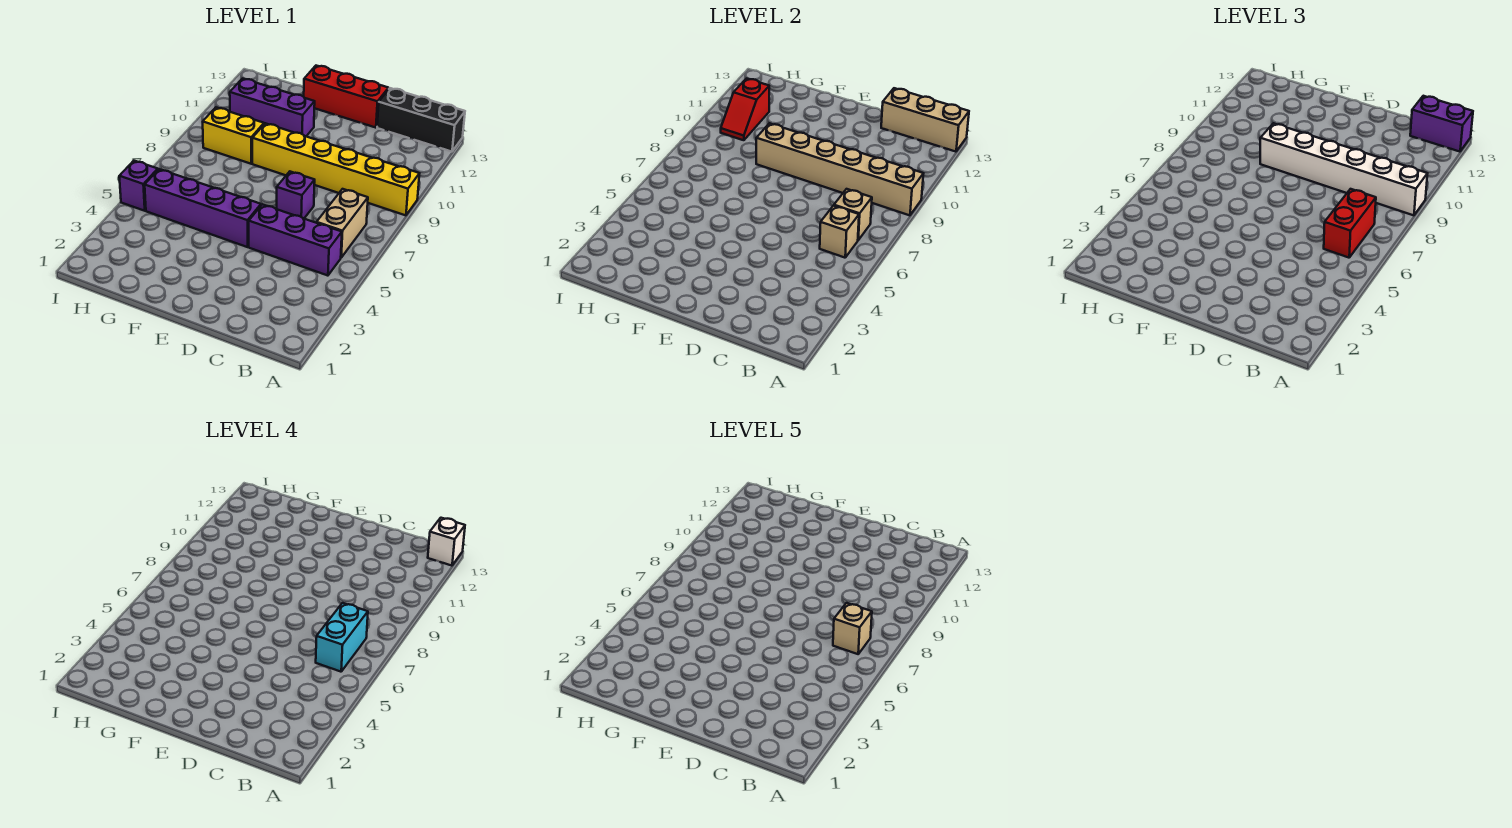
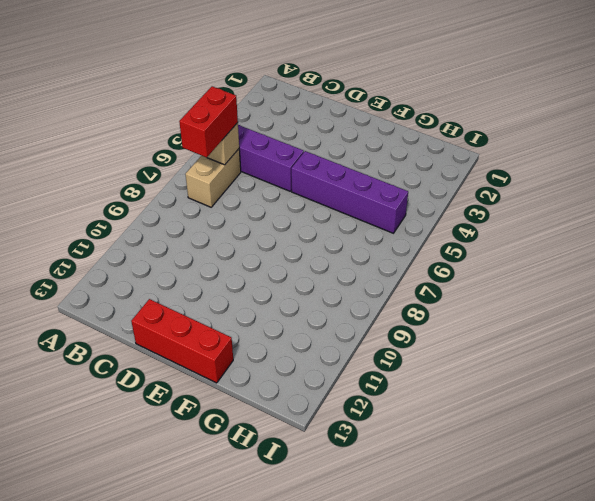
none -> yellow brick A9:F9 level 1
none -> black brick A13:C13 level 1
none -> purple brick D7 level 1

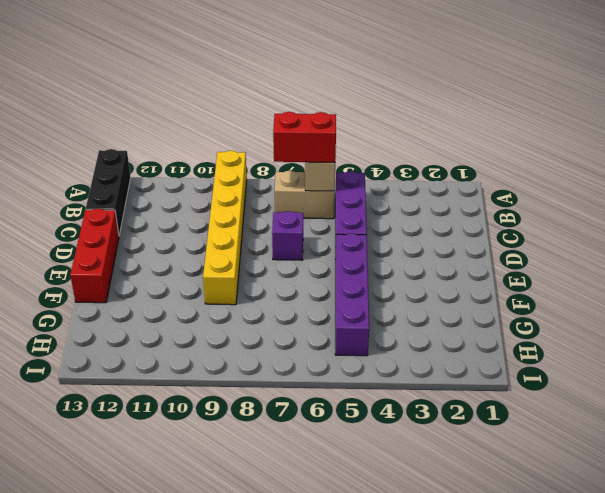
none -> purple brick F11:H11 level 1
none -> yellow brick G9:H9 level 1
none -> purple brick I5 level 1

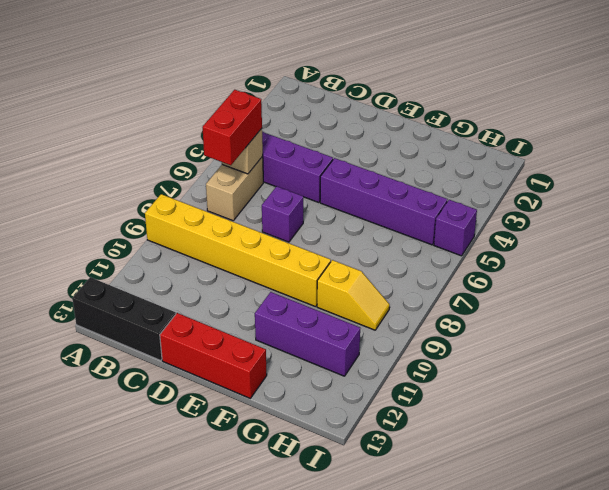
yellow slope G9:H9 level 1 top G -> yellow brick G9:H9 level 1
none -> tan brick A9:F9 level 2
none -> tan brick A13:C13 level 2
none -> tan brick B7 level 2

